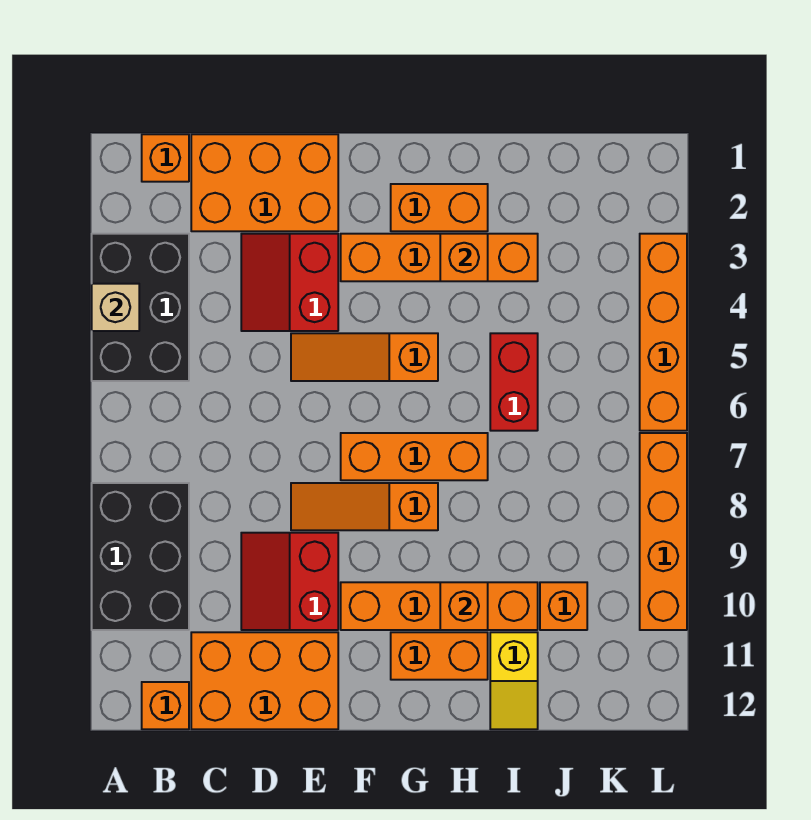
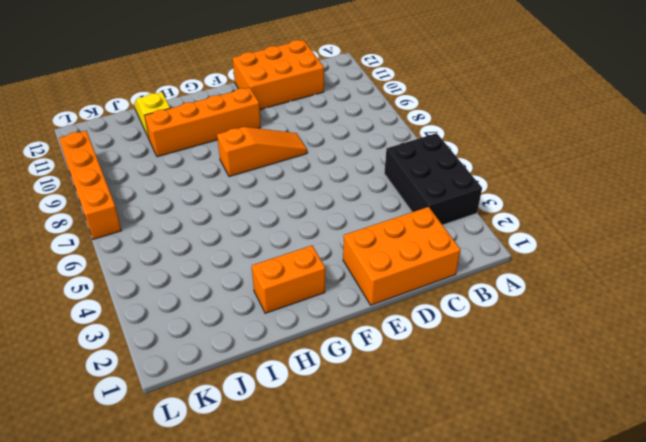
none -> black brick A8:B10 level 1
none -> orange brick B1 level 1
none -> orange brick B12 level 1

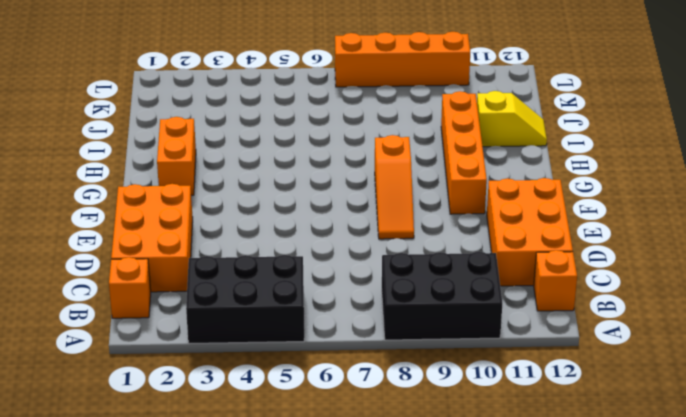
none -> red slope D3:E4 level 1 top E
none -> red slope D9:E10 level 1 top E
none -> orange slope E5:G5 level 1 top G

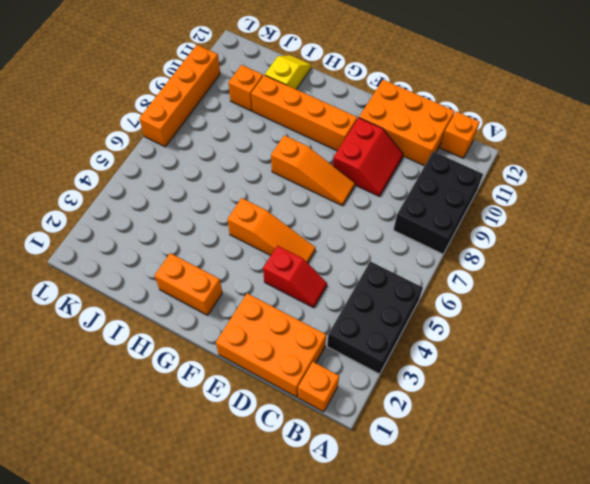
red slope D4:E4 level 1 top E -> red slope D3:E4 level 1 top E
none -> orange brick F3:I3 level 1
none -> orange brick F7:H7 level 1
none -> orange brick G11:H11 level 1

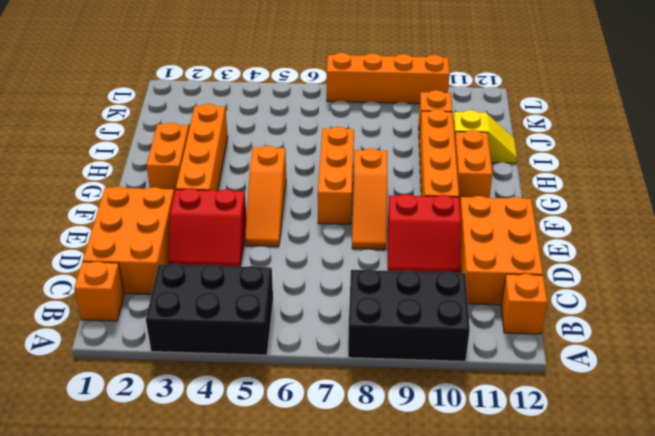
none -> red brick I5:I6 level 1
none -> orange brick L3:L6 level 1
none -> tan brick A4 level 2

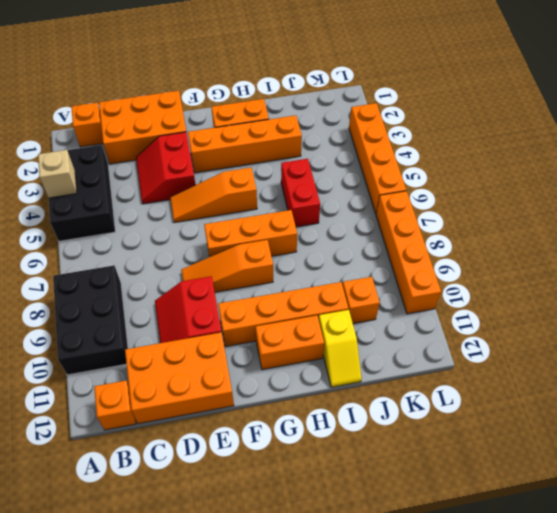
none -> orange brick H3 level 2
none -> orange brick H10 level 2

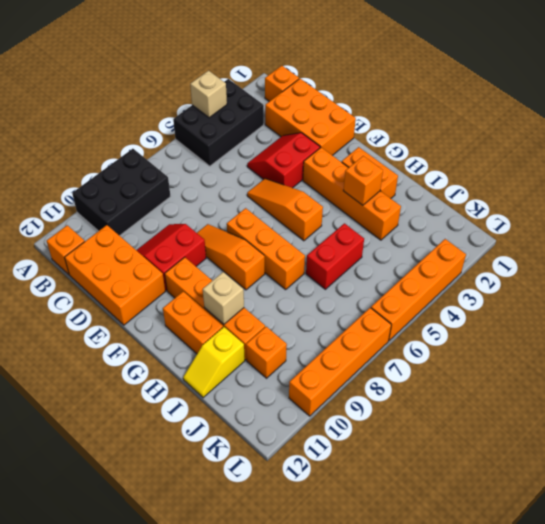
tan brick H10 level 2 -> orange brick H10 level 2

